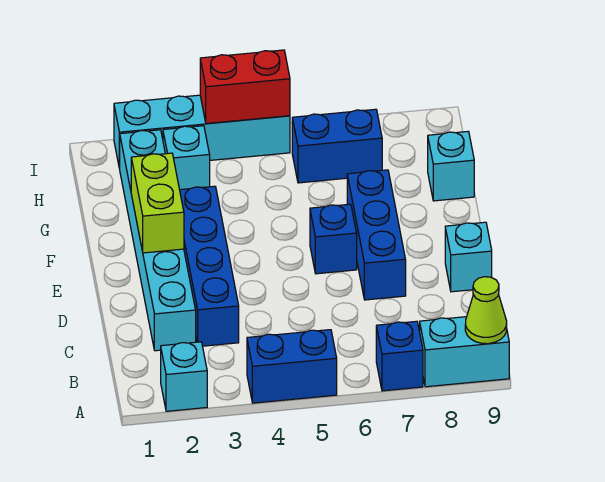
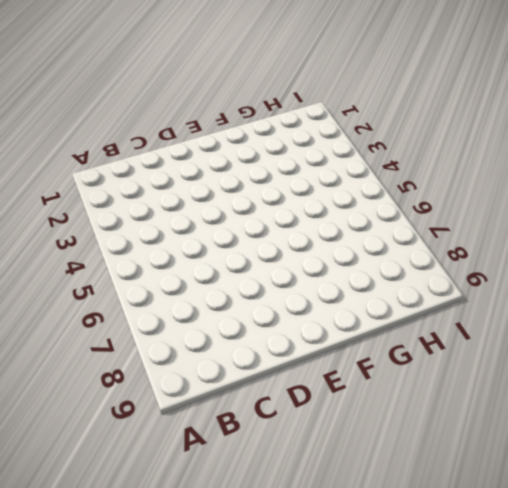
none -> cyan brick A2 level 1
none -> blue brick A4:A5 level 1
none -> blue brick A7 level 1

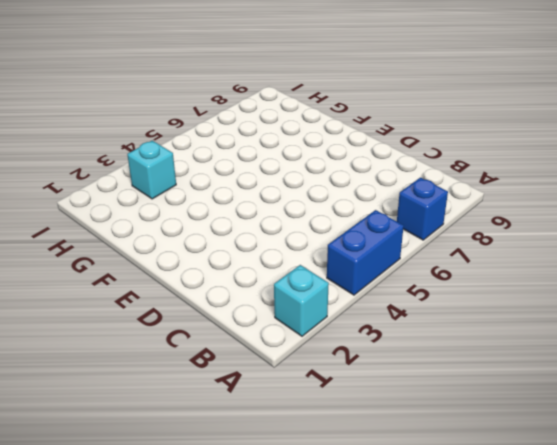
none -> cyan brick A8:A9 level 1
none -> cyan brick C2:H2 level 1
none -> blue brick C3:F3 level 1

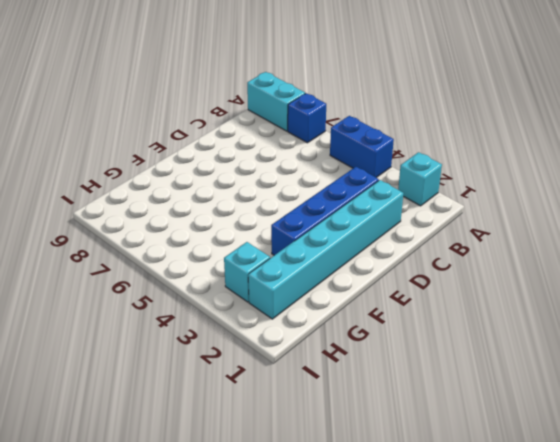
none -> blue brick D7:F7 level 1
none -> cyan brick D9 level 1
none -> blue brick E6 level 1

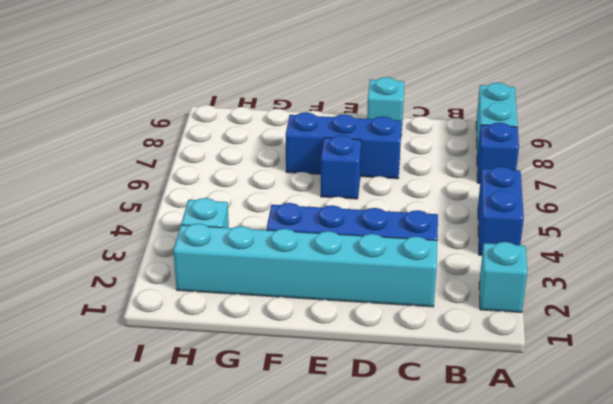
none -> cyan brick G9 level 1
none -> blue brick H6:H7 level 1
none -> cyan brick I2:I5 level 1

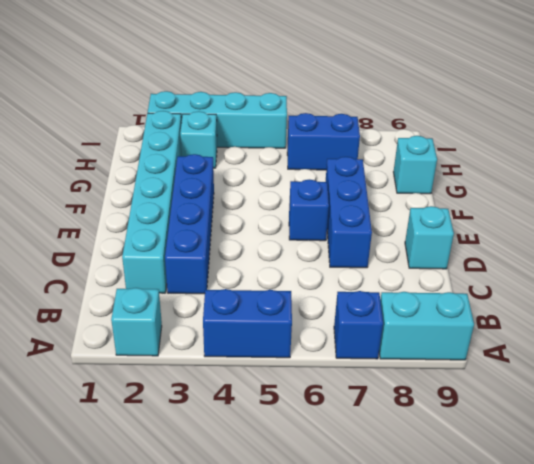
none -> lime cone A9 level 2
none -> lime brick E2:F2 level 2
none -> red brick I4:I5 level 2

